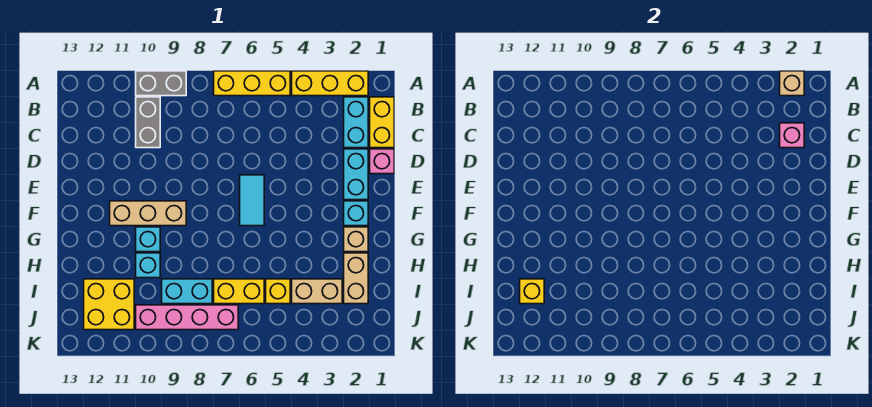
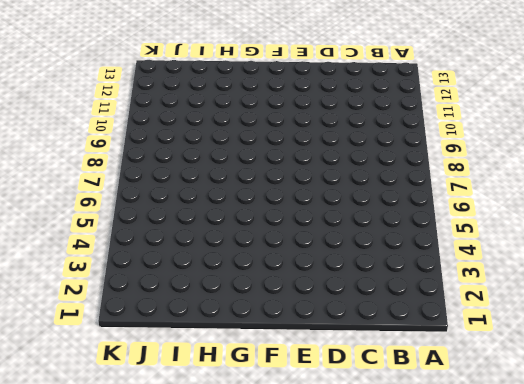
none -> yellow brick A2:A4 level 1
none -> yellow brick A5:A7 level 1
none -> grey brick A9:A10 level 1

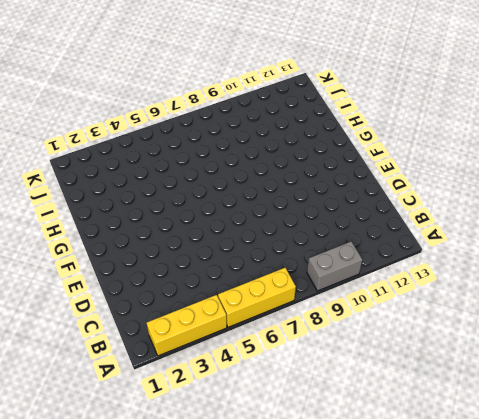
none -> yellow brick B1:C1 level 1
none -> cyan brick B2:C2 level 1
none -> grey brick B10:C10 level 1

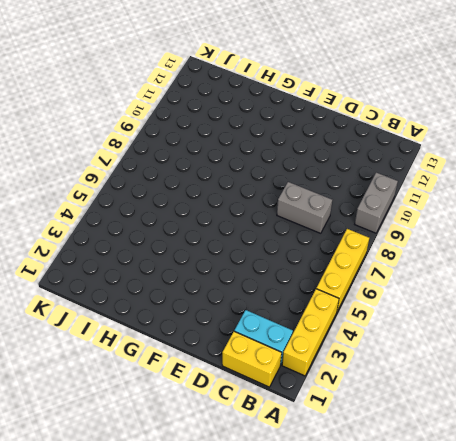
grey brick C8:D8 level 1 -> grey brick B10:C10 level 1
none -> pink brick D1 level 1
none -> cyan brick D2:E2 level 1
none -> cyan tile E6:F6 level 1

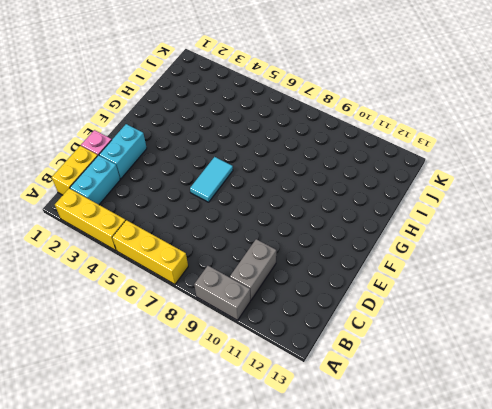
none -> cyan brick F2 level 1
none -> tan brick F9:F11 level 1
none -> tan brick G2 level 1

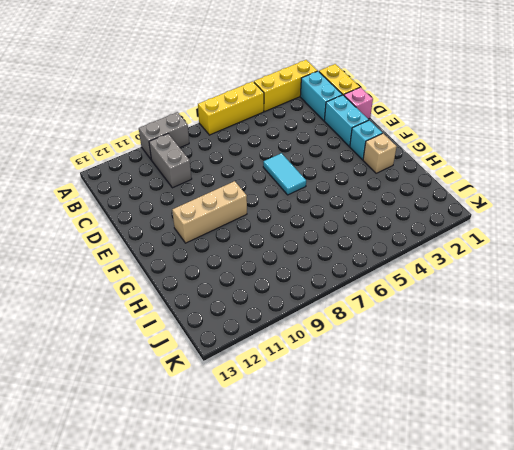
none -> cyan brick G10 level 1
none -> tan brick H2:I2 level 1
none -> cyan brick H10 level 1

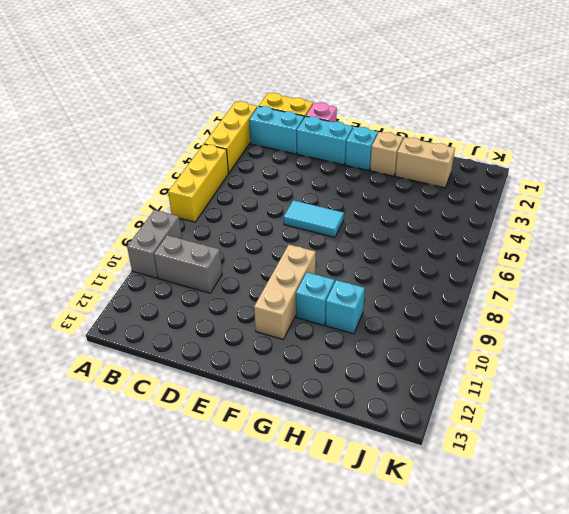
none -> tan brick I3:I4 level 1
none -> yellow brick I5 level 1
none -> yellow brick I6:I7 level 1

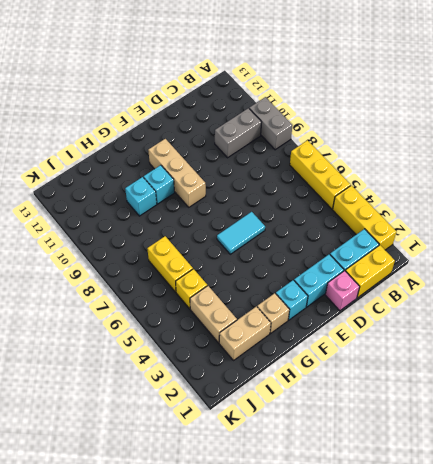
none -> cyan brick I8:I9 level 1
none -> yellow brick I11:J12 level 1
none -> pink brick J7:J10 level 1

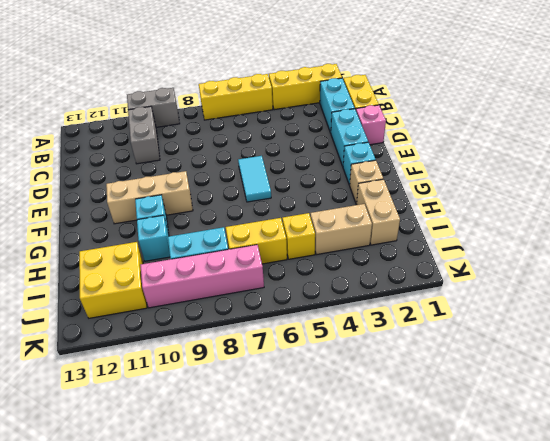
none -> tan brick A2 level 2
none -> pink brick C2 level 2
none -> yellow brick I12 level 2

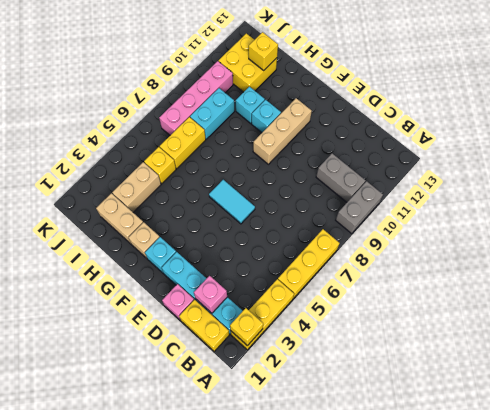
yellow brick A2 level 2 -> tan brick A2 level 2

